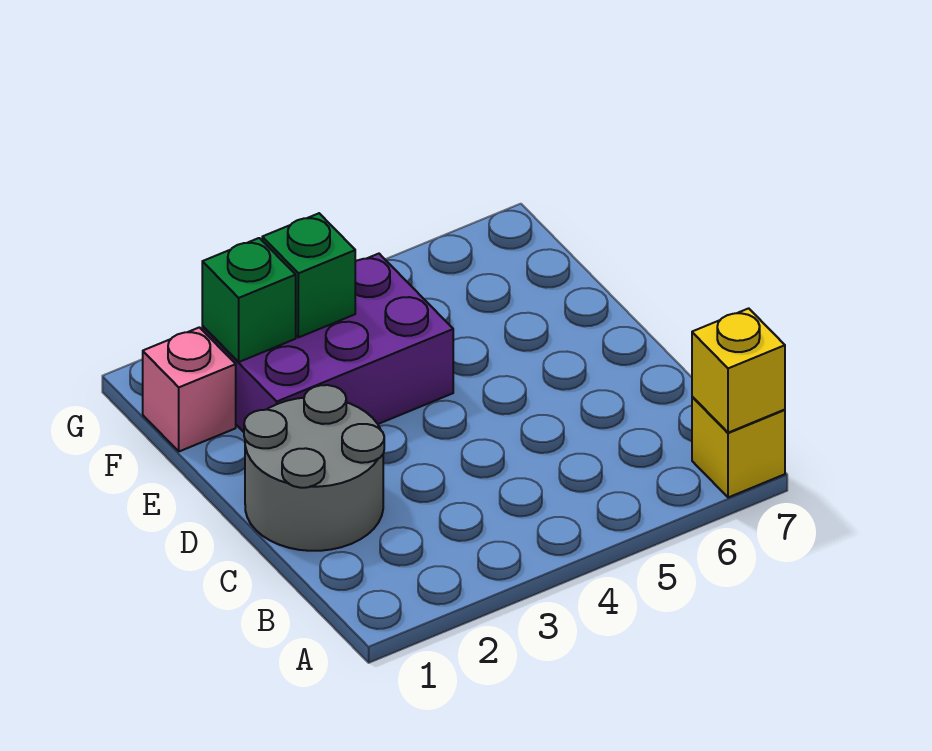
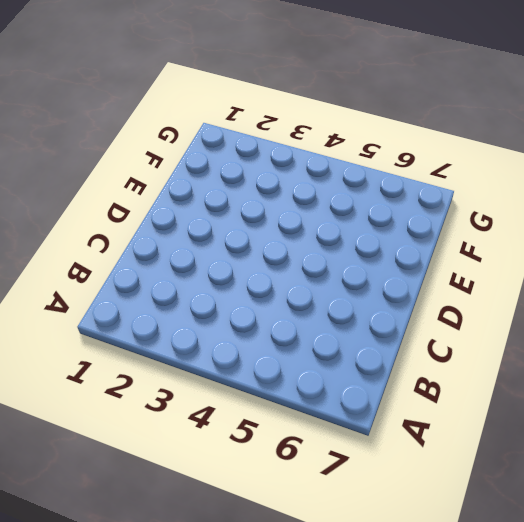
none -> yellow brick A7 level 1
none -> grey round brick C1:D2 level 1

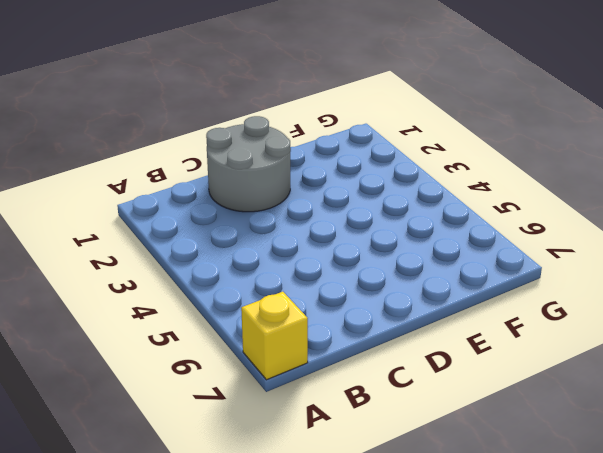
none -> purple brick E2:F4 level 1
none -> pink brick F1 level 1

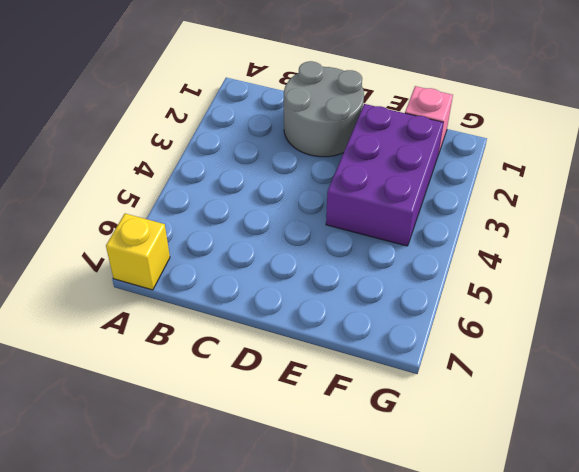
none -> yellow brick A7 level 2
none -> green brick F2 level 2

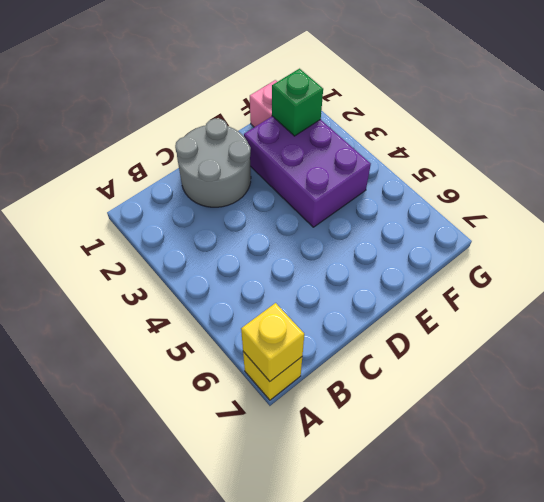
none -> green brick F3 level 2

